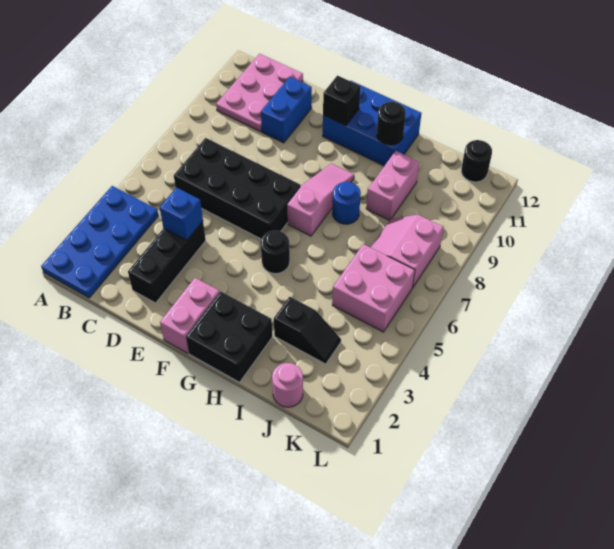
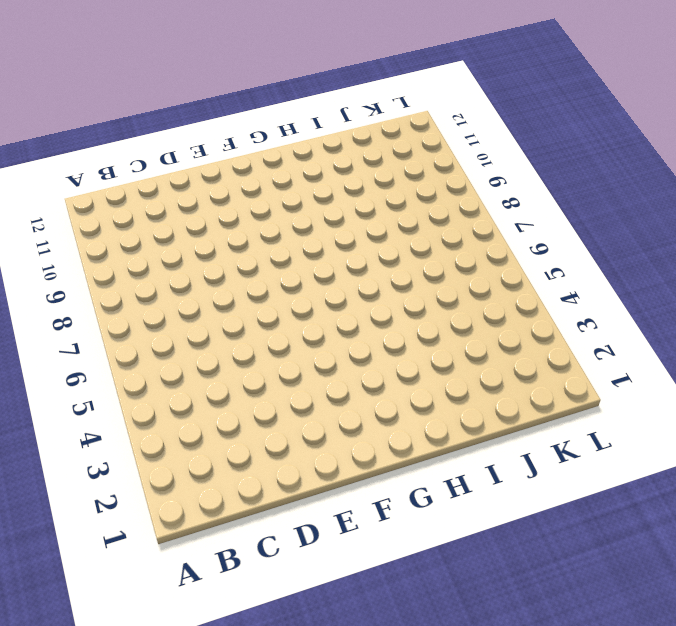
none -> blue plate A1:B4 level 1
none -> pink plate B10:C12 level 1
none -> black brick C6:F7 level 1

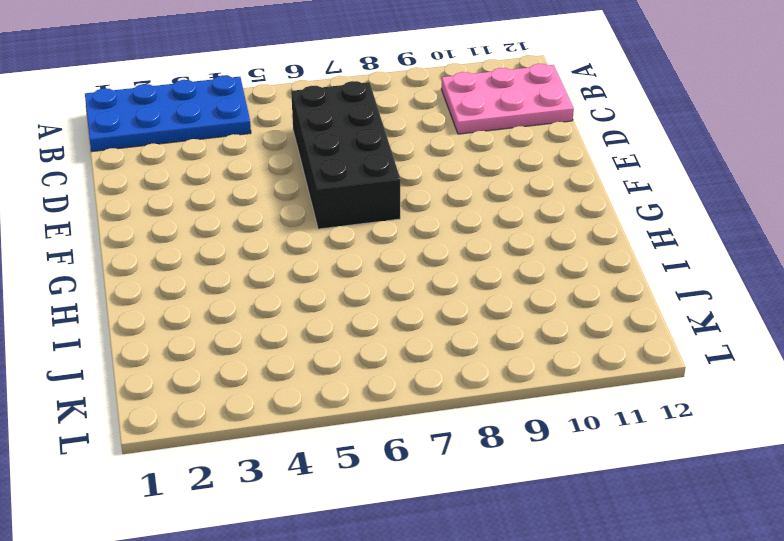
none -> black brick D2:D4 level 1
none -> blue brick D10:D11 level 1
none -> pink brick F1:F2 level 1

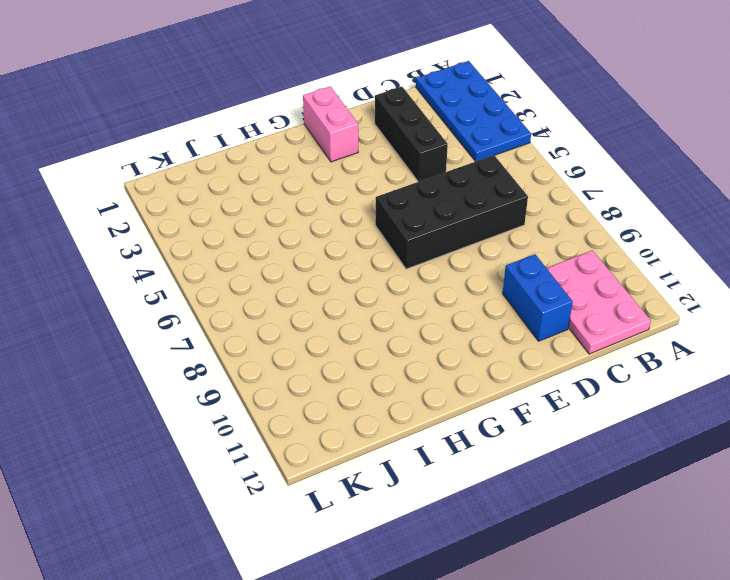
none -> blue brick F11:H12 level 1
none -> black brick G1:H2 level 1
none -> black round brick G5 level 1

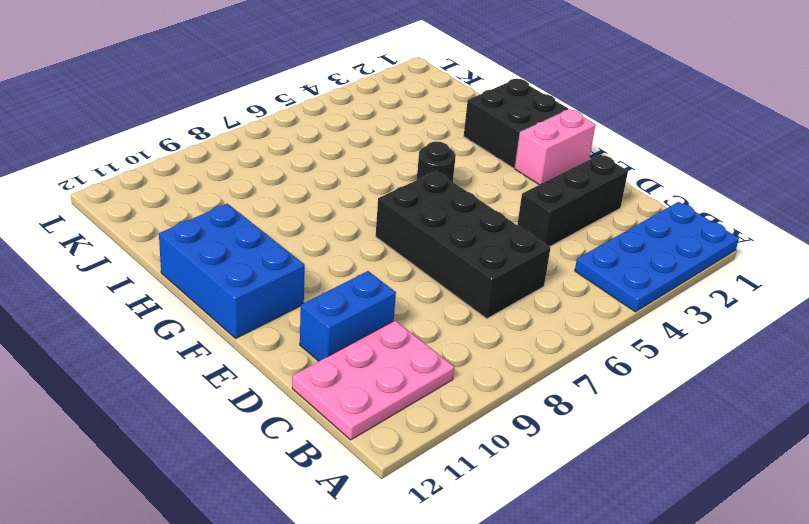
none -> pink slope G7:G9 level 1 top 7
none -> blue round brick H8 level 1
none -> black slope I3:J3 level 1 top I

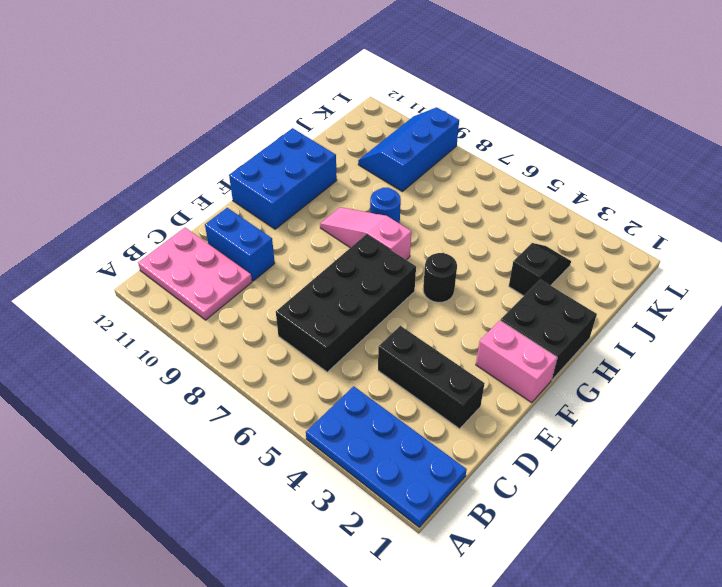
blue slope J9:L10 level 1 top 9 -> none
none -> pink brick I9:I10 level 1
none -> pink round brick J1 level 1
none -> pink brick J5:K6 level 1

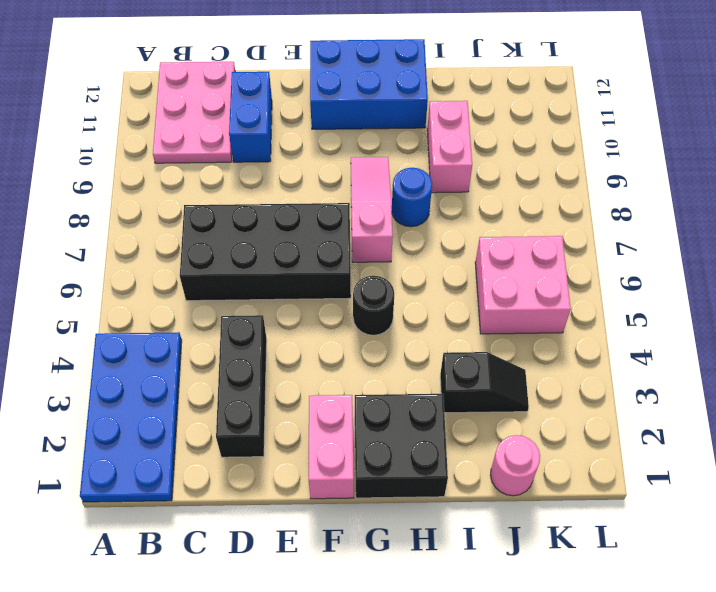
none -> pink slope J7:K8 level 1 top K
none -> black round brick K12 level 1
none -> blue brick D4 level 2

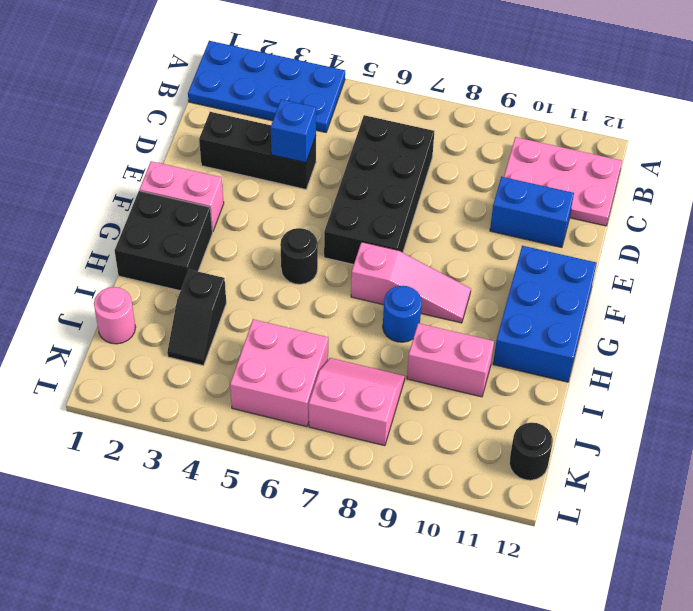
none -> black brick F11 level 2
none -> black round brick H11 level 2

